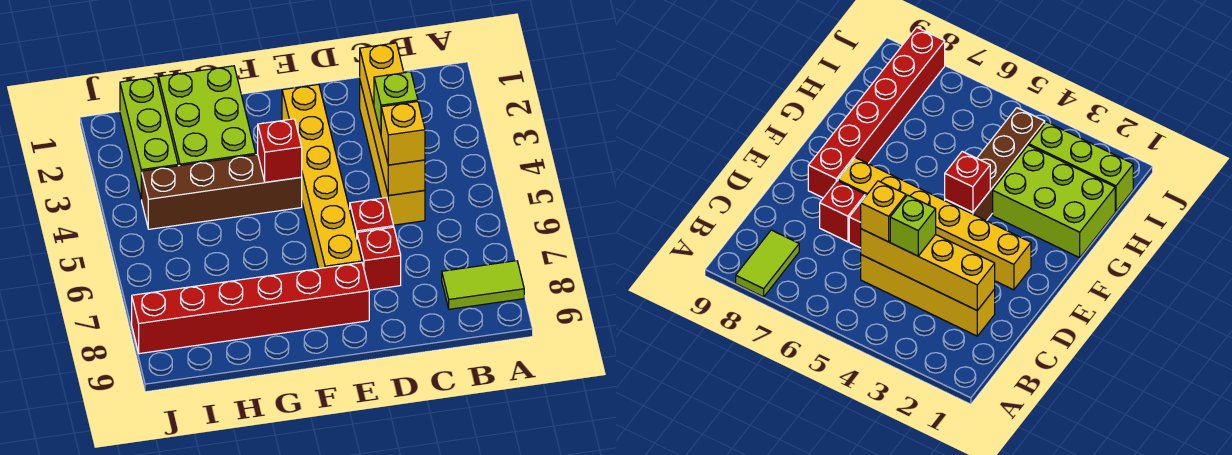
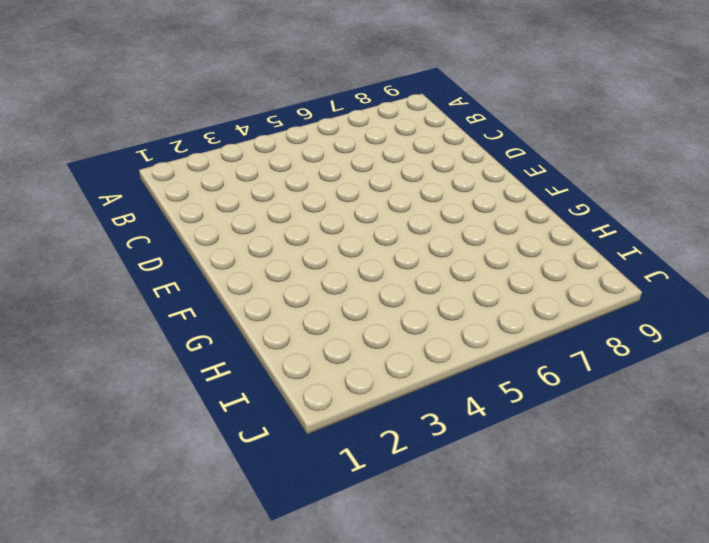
none -> lime tile A8:B8 level 1
none -> yellow brick C2:C5 level 1
none -> red brick D6 level 1

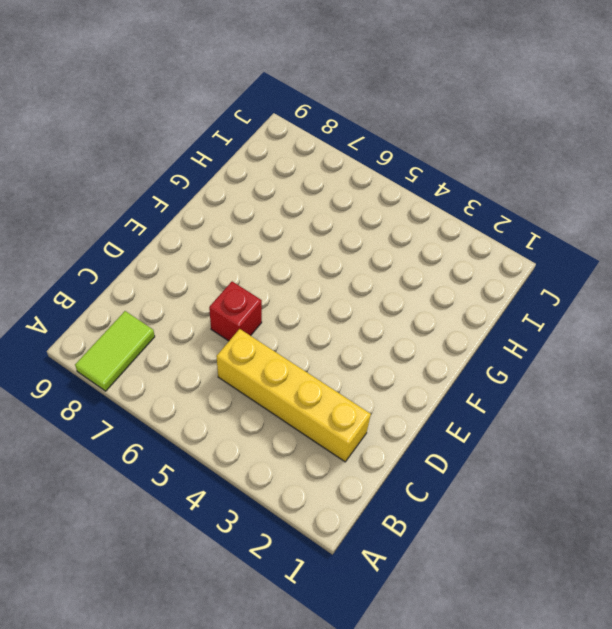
none -> red brick D7 level 1
none -> yellow brick E2:E7 level 1
none -> red brick E8:J8 level 1

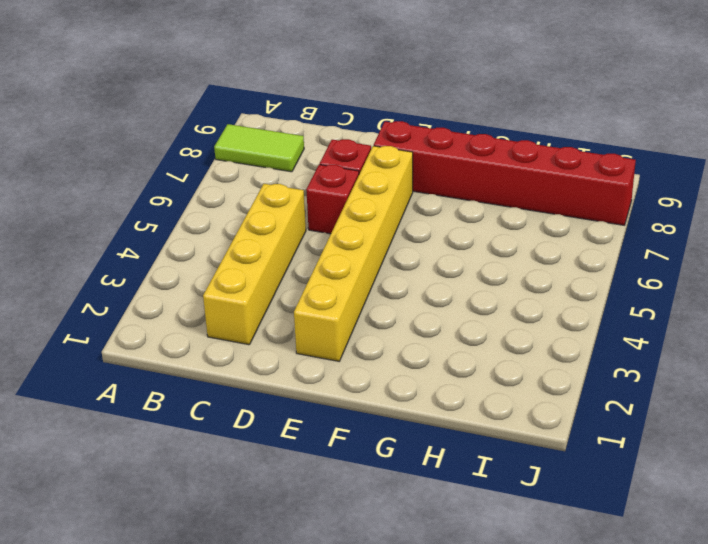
none -> brown brick F4:I4 level 1
none -> lime brick G1:H3 level 1
none -> lime brick I1:I3 level 1

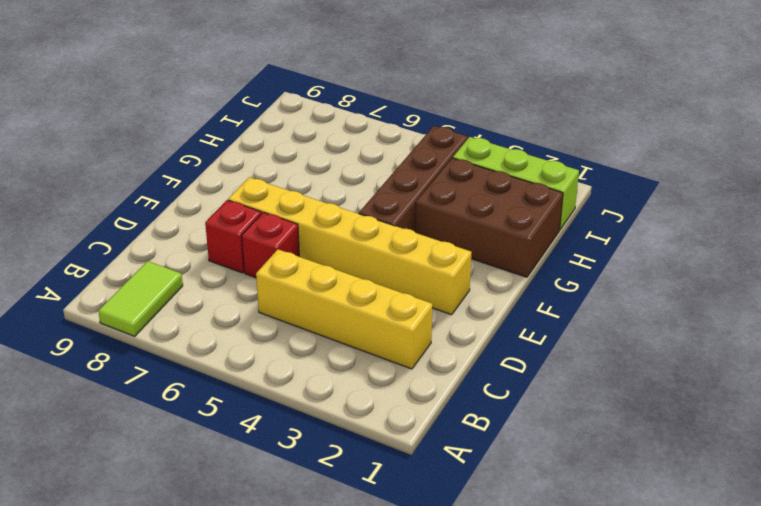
brown brick G1:H3 level 1 -> lime brick G1:H3 level 1
none -> red brick E8:J8 level 1
none -> yellow brick C2:C5 level 2
none -> red brick F4 level 2

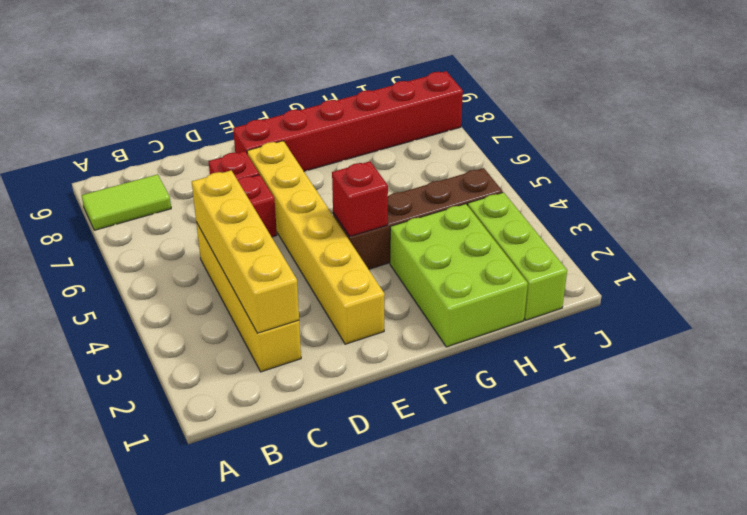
none -> lime brick C4 level 3
none -> yellow brick C5 level 3

